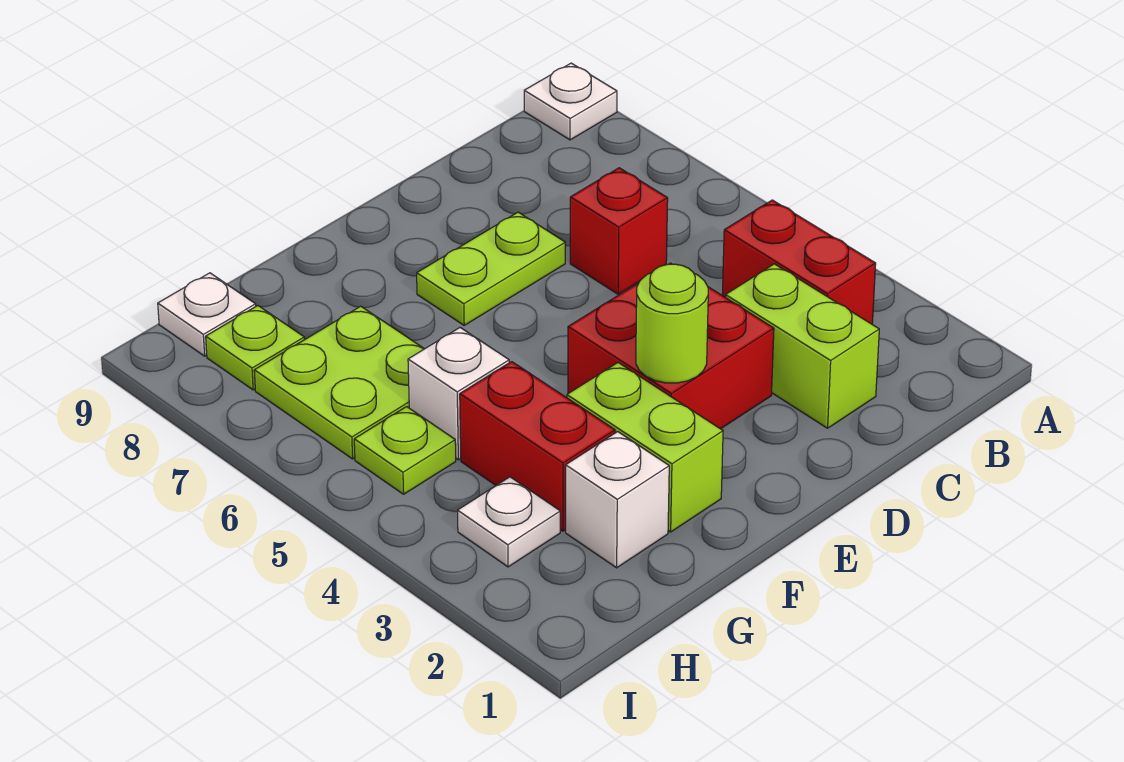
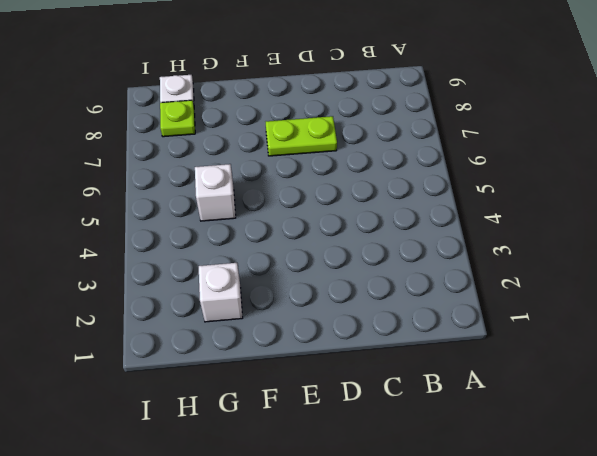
none -> white plate A9 level 1
none -> red brick B3:B4 level 1
none -> lime brick C2:C3 level 1

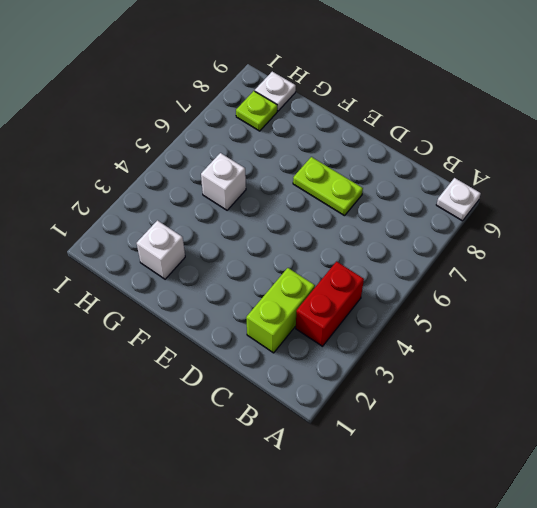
none -> red brick C6 level 1
none -> red brick D3:E4 level 1
none -> lime brick F2:F3 level 1

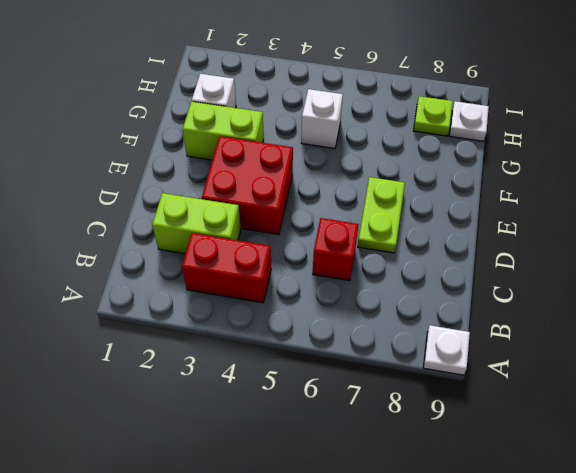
none -> red brick G3:G4 level 1
none -> lime plate G6:H7 level 1
none -> white plate H3 level 1

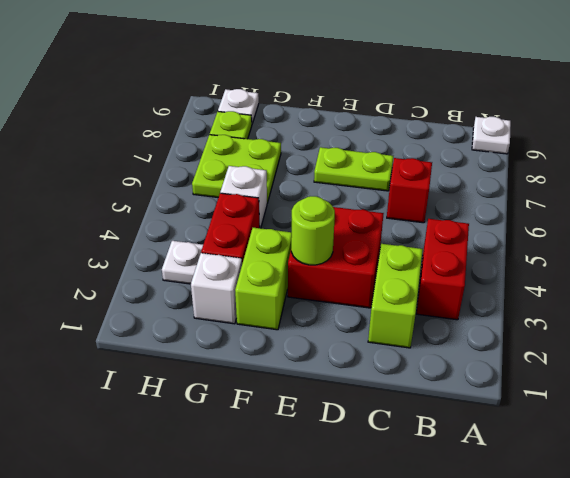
none -> lime plate H5 level 1

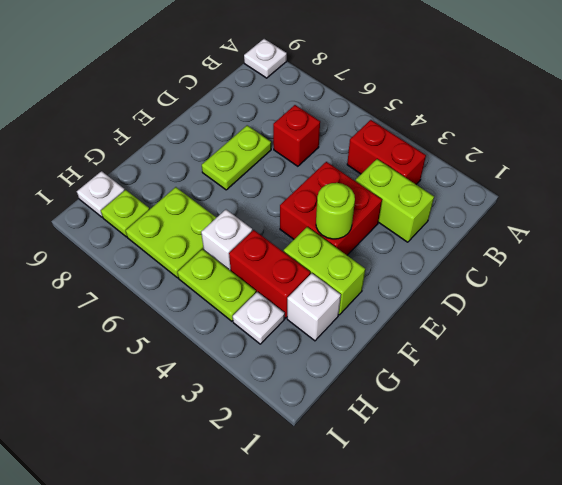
lime plate H4:H5 level 1 -> lime plate H5 level 1

